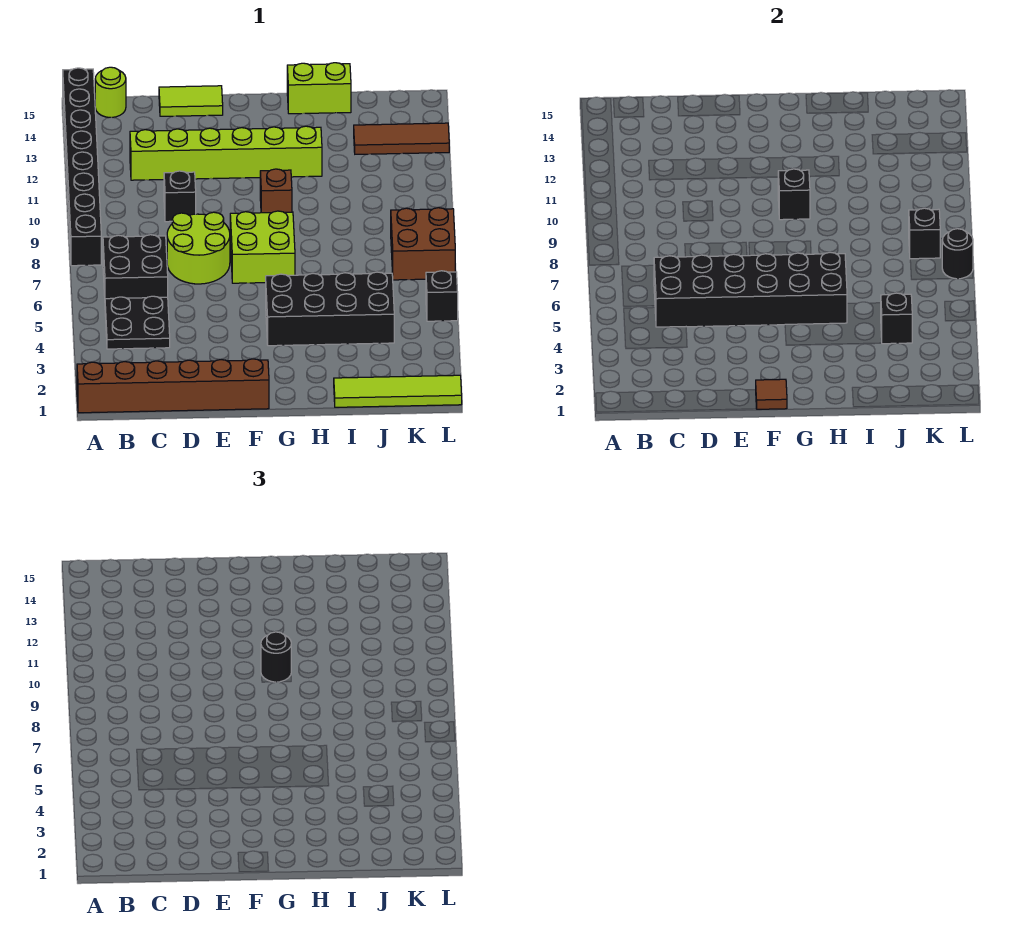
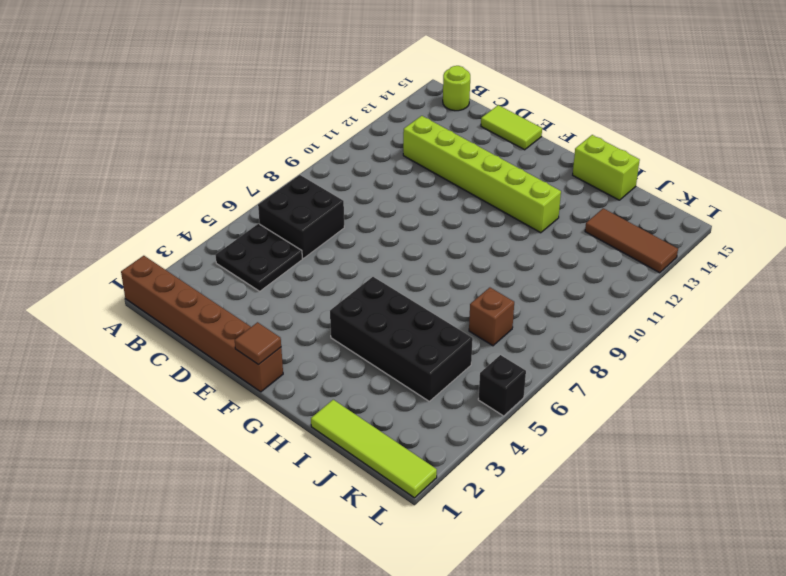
brown brick J7 level 1 -> brown brick G10 level 1
none -> black brick A8:A15 level 1
none -> lime round brick D7:E8 level 1
none -> black brick D10 level 1

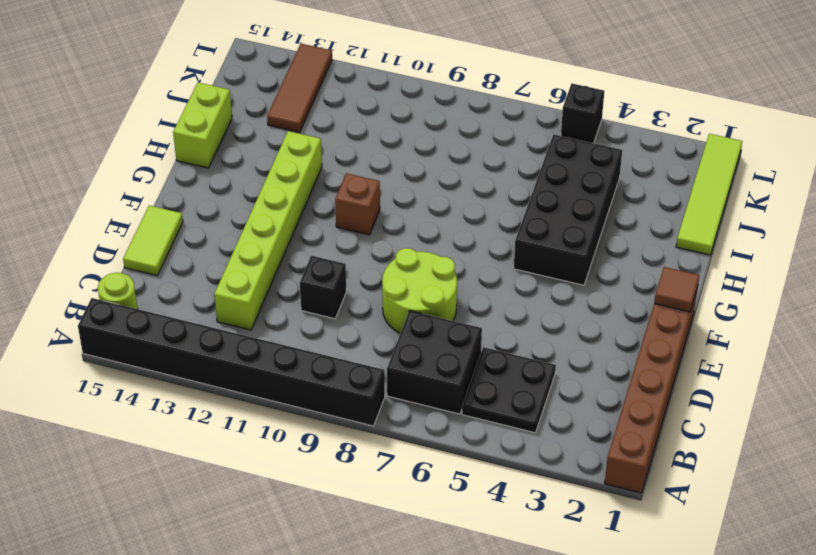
none -> lime brick F7:G8 level 1
none -> brown brick K7:L8 level 1
none -> black brick C5:H6 level 2

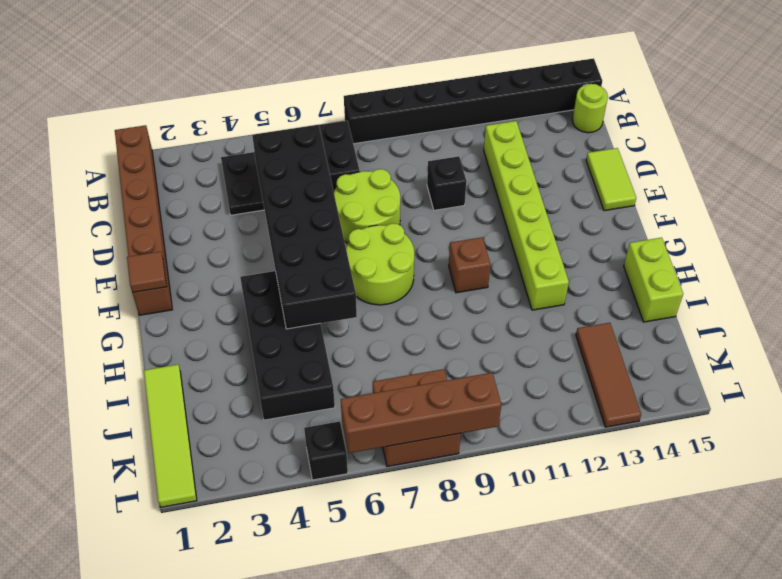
lime round brick F7:G8 level 1 -> lime brick F7:G8 level 1
brown brick L6:L9 level 2 -> black round brick L7 level 2
none -> black brick G10 level 2
none -> black brick J4 level 2
none -> black brick K8 level 2

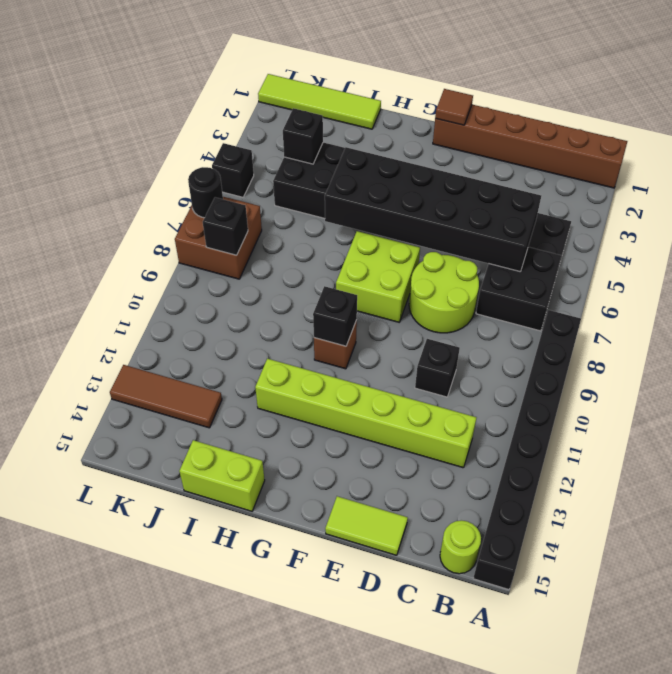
none -> black round brick G10 level 3

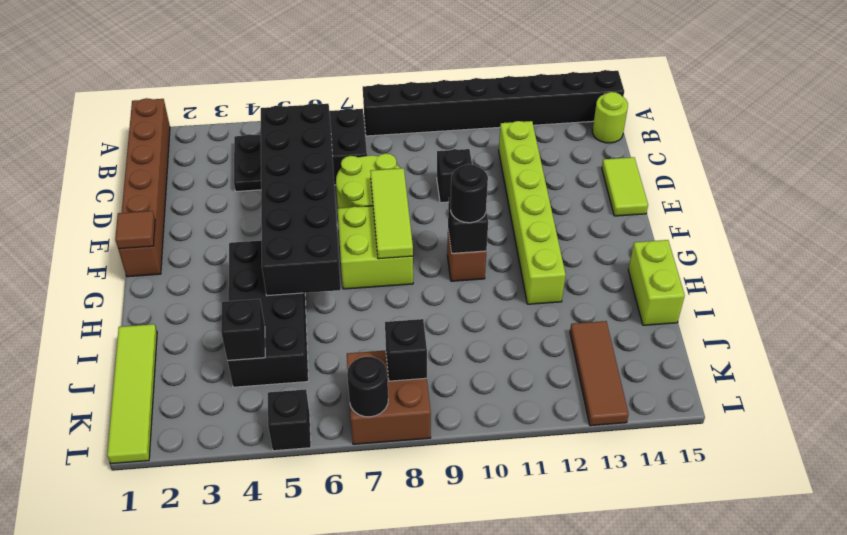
lime tile E8:G8 level 2 -> none

